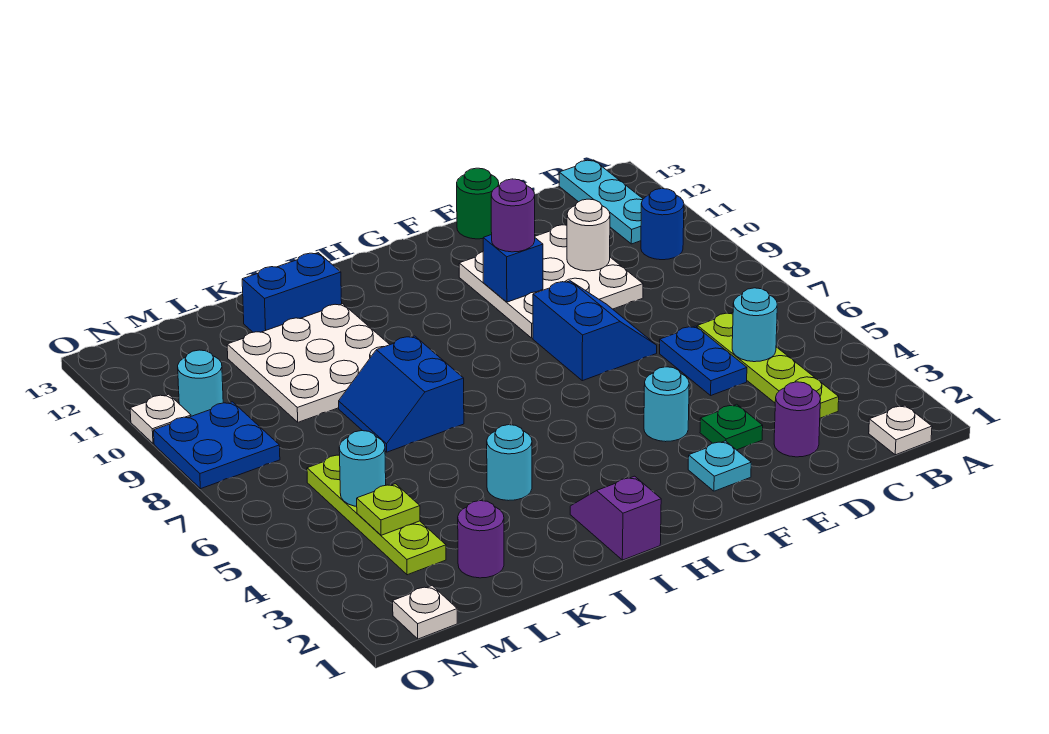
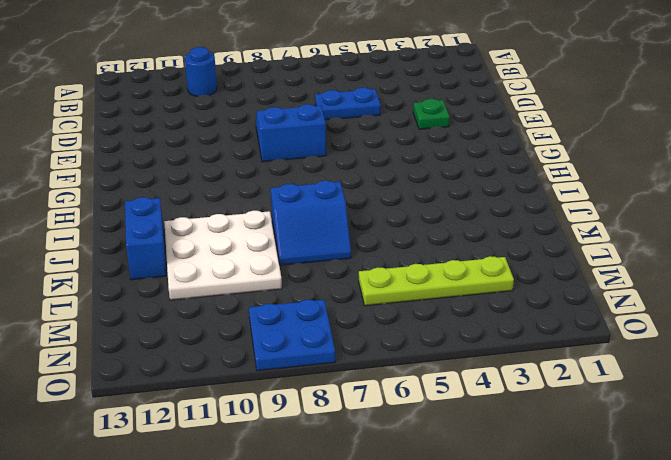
none -> white plate B1 level 1
none -> cyan plate B11:B13 level 1
none -> lime plate C3:C6 level 1

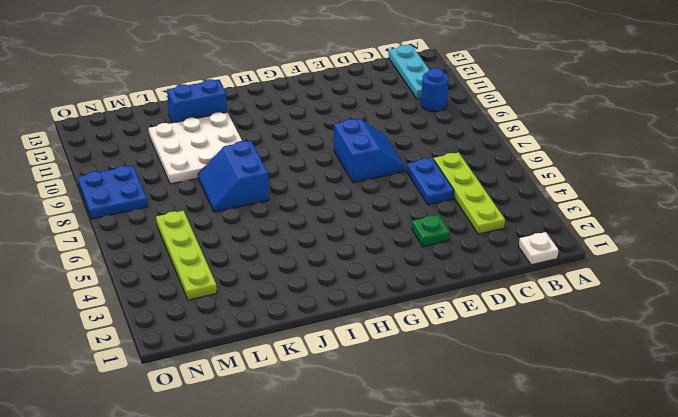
none -> purple round brick D2 level 1
none -> white plate D9:F11 level 1
none -> green round brick E13 level 1

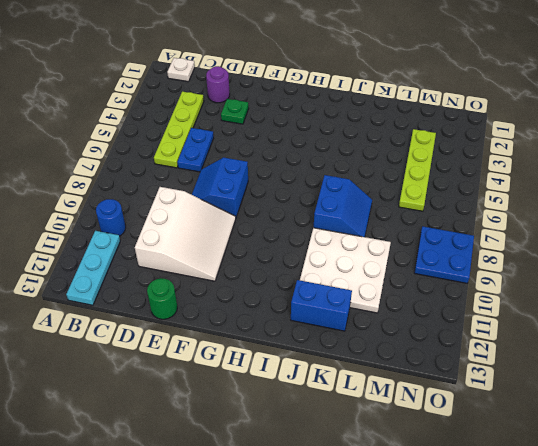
white slope D9:F11 level 1 top D -> white plate D9:F11 level 1
none -> cyan plate F2 level 1
none -> cyan round brick F4 level 1
none -> purple slope I1:I2 level 1 top 1

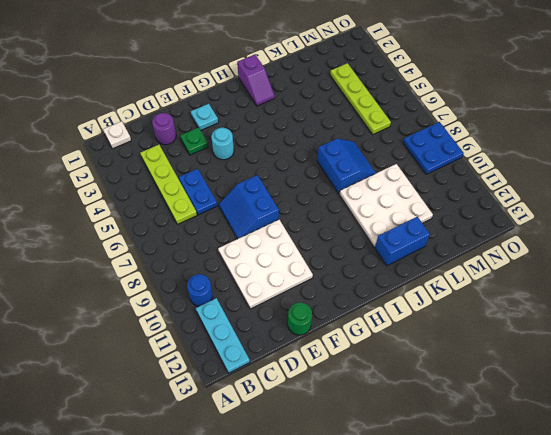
none -> cyan round brick J4 level 1
none -> purple round brick L2 level 1
none -> white plate N1 level 1

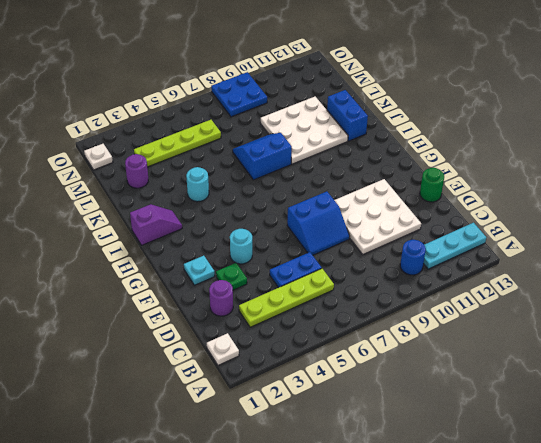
none -> cyan round brick N10 level 1
none -> white plate O10 level 1
none -> cyan round brick C5 level 2

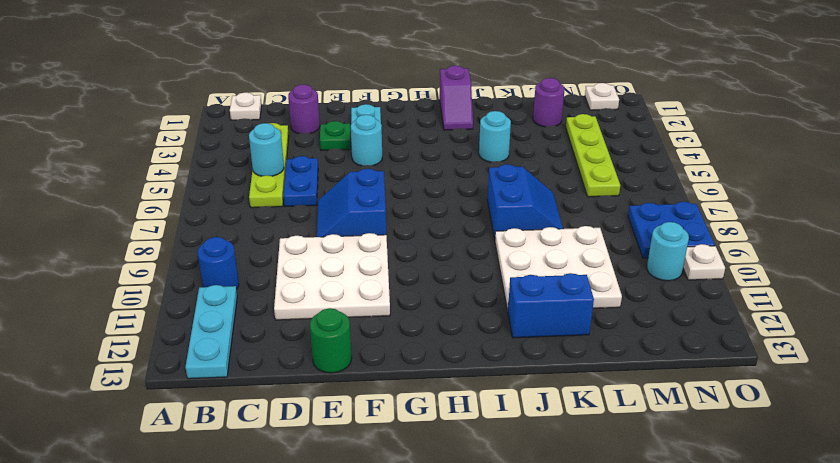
none -> white round brick D10 level 2
none -> blue brick F10 level 2
none -> lime plate M4 level 2

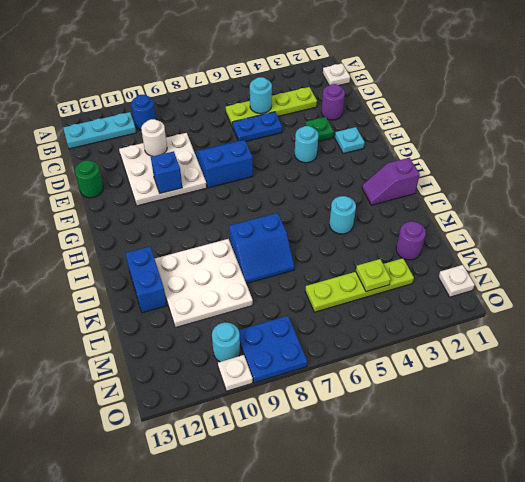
none -> cyan round brick M5 level 2
none -> purple round brick F10 level 3

